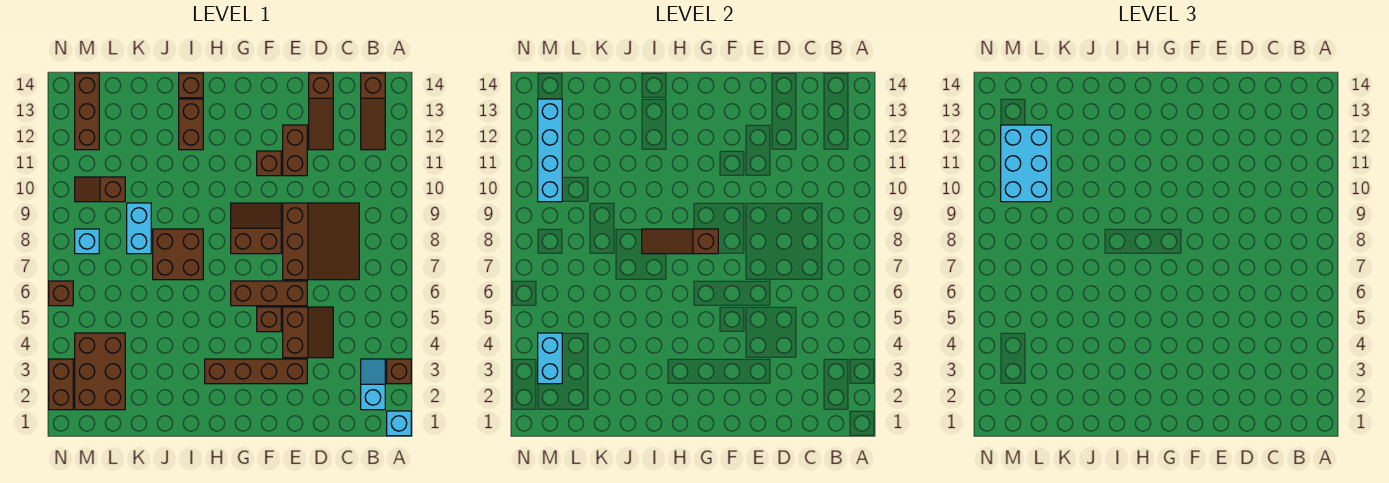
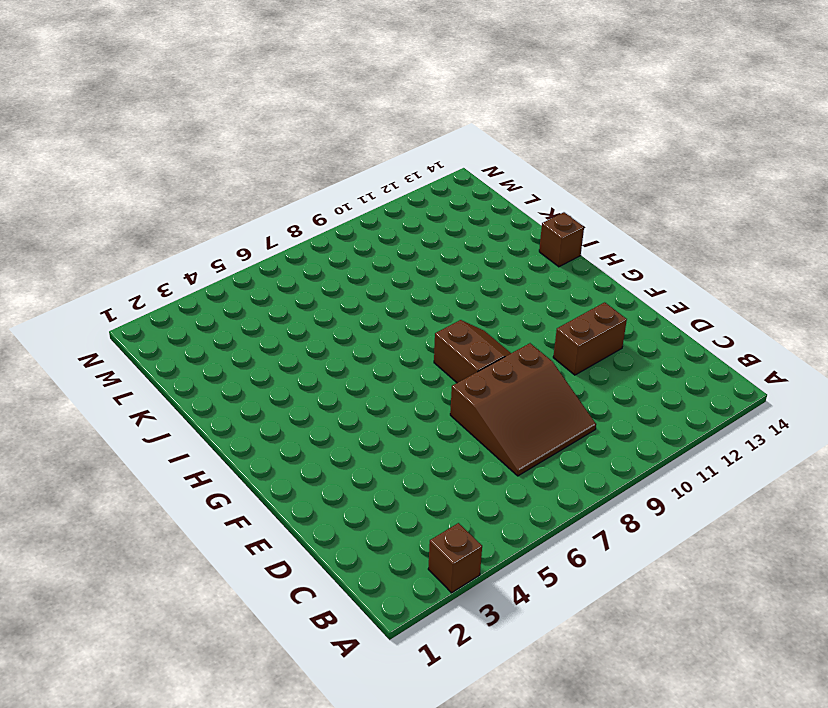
none -> cyan brick A1 level 1
none -> cyan slope B2:B3 level 1 top 2
none -> brown slope B12:B14 level 1 top 14

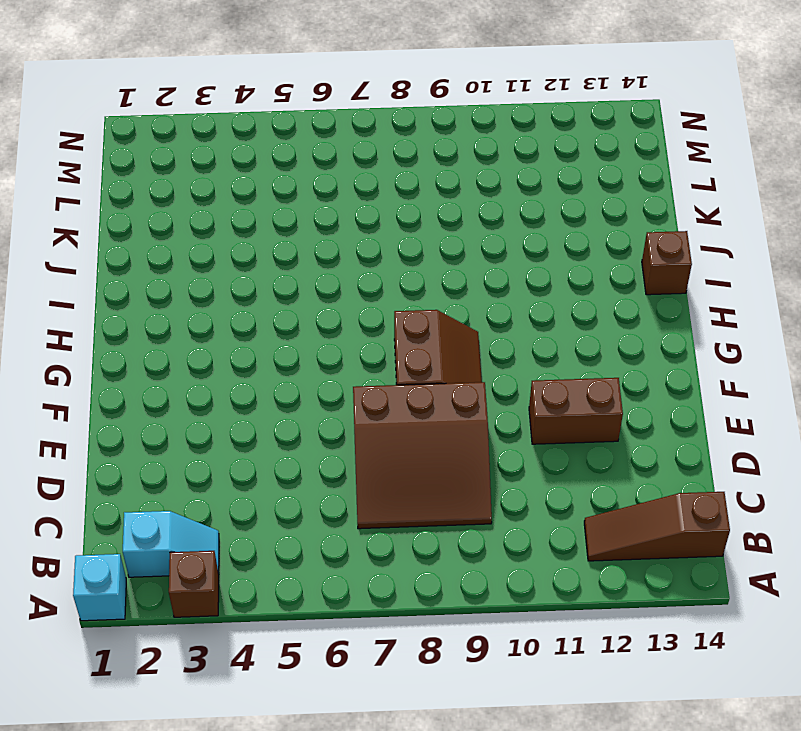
none -> brown slope D4:E5 level 1 top E
none -> brown slope D12:D14 level 1 top 14
none -> brown brick E3:H3 level 1

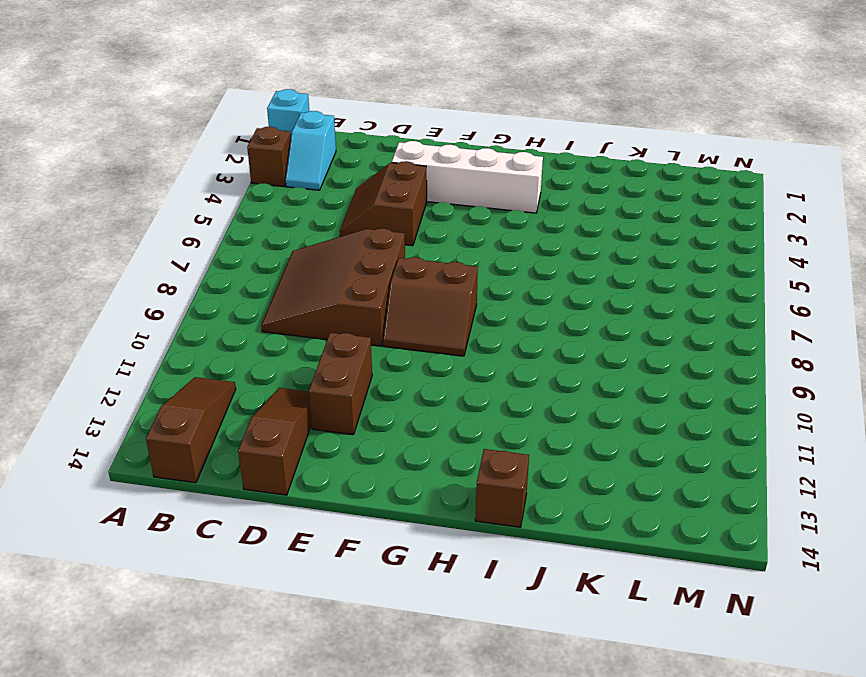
white brick E3:H3 level 1 -> brown brick E3:H3 level 1
none -> brown brick E6:G6 level 1
none -> brown brick F5 level 1
none -> brown brick F11 level 1

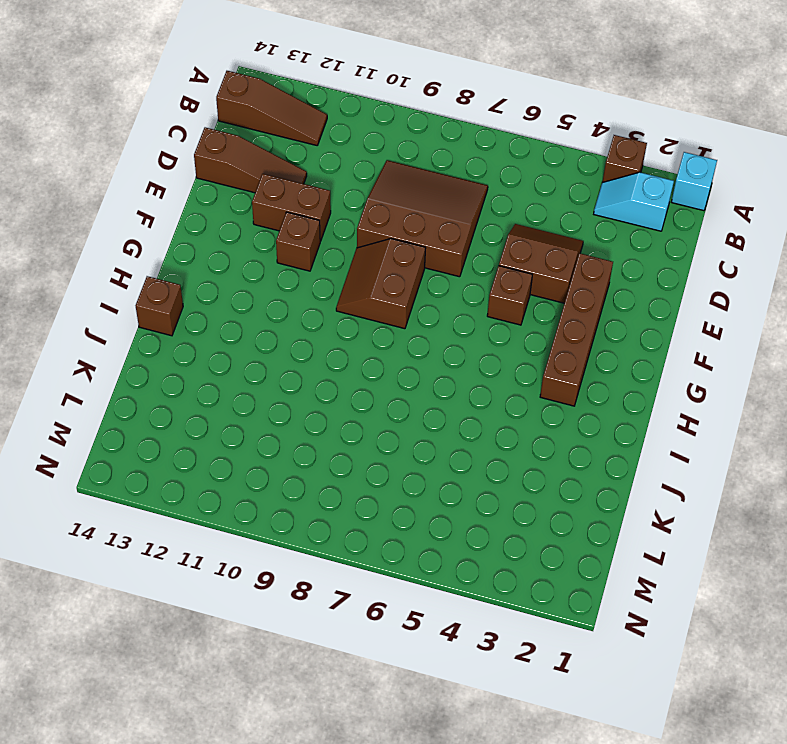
none -> brown brick E6:G6 level 1
none -> brown brick I7:J8 level 1
none -> brown brick I12:I13 level 1

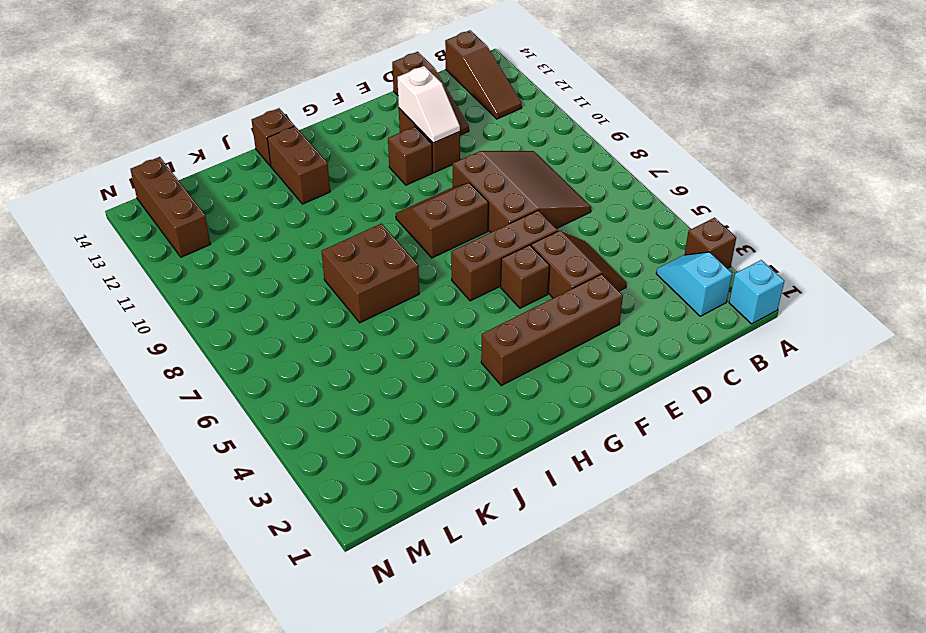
white slope E11:E12 level 2 top 12 -> none
none -> cyan brick K8:K9 level 1
none -> brown brick L2:M4 level 1
none -> brown slope L10:M10 level 1 top L

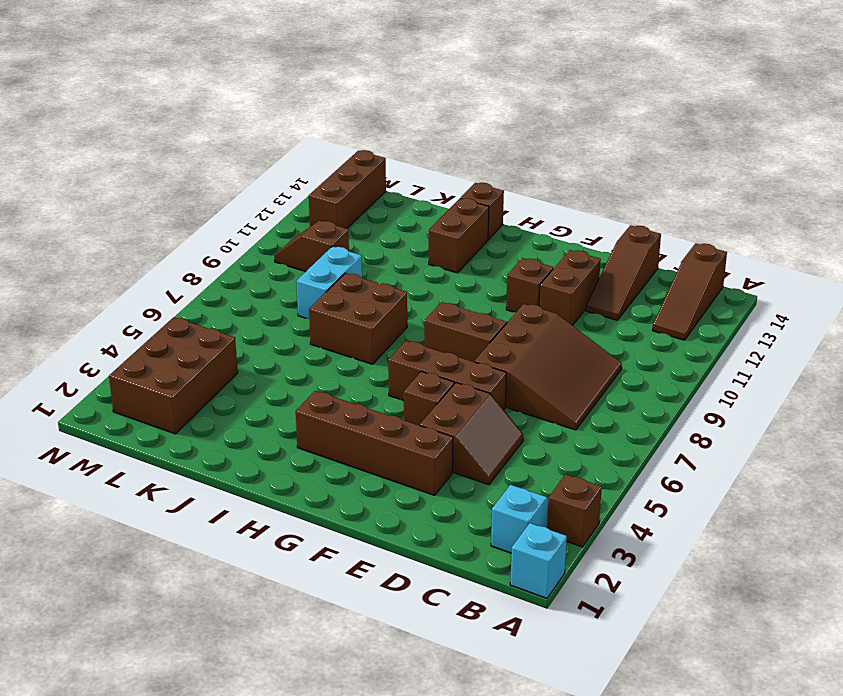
none -> cyan brick M8 level 1
none -> brown brick N2:N3 level 1
none -> brown brick N6 level 1

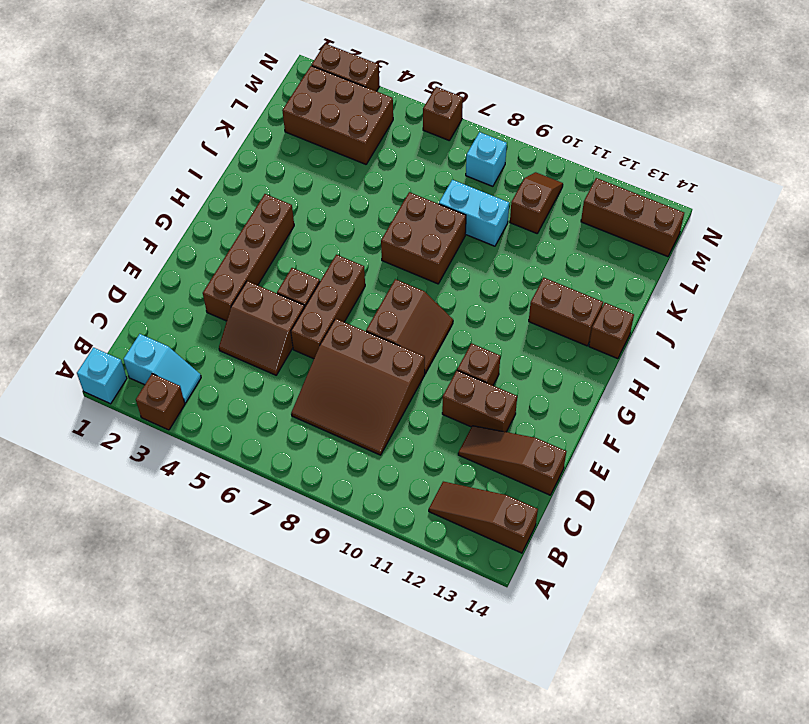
none -> brown slope G8:I8 level 2 top G
none -> cyan brick M3:M4 level 2
none -> cyan brick M10:M13 level 2

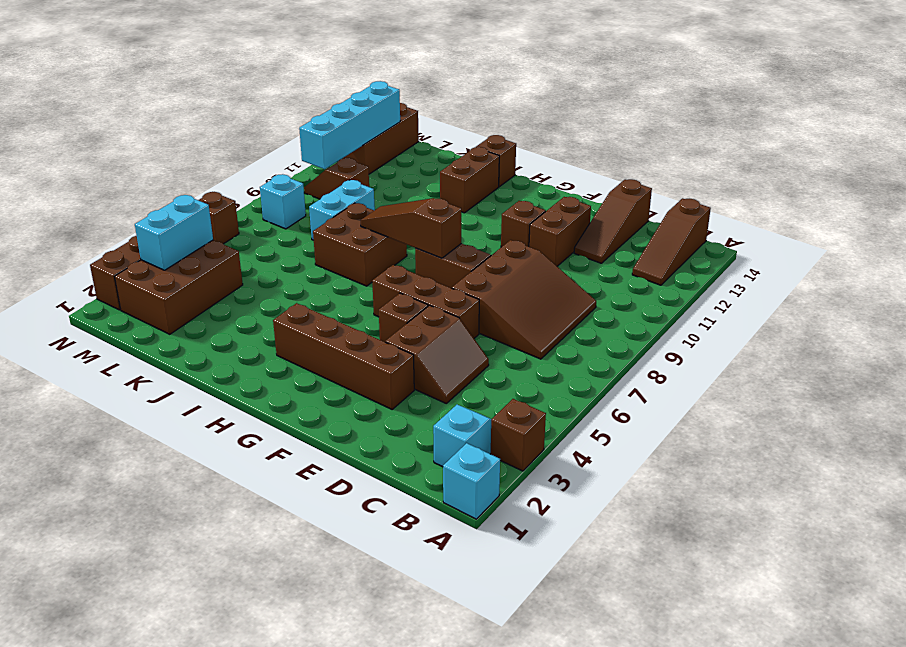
none -> cyan brick L10:M12 level 3

